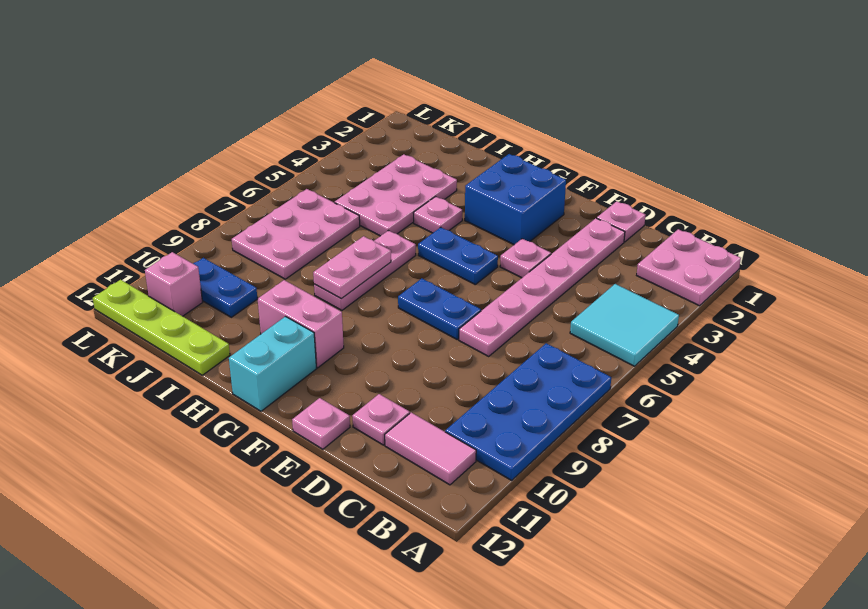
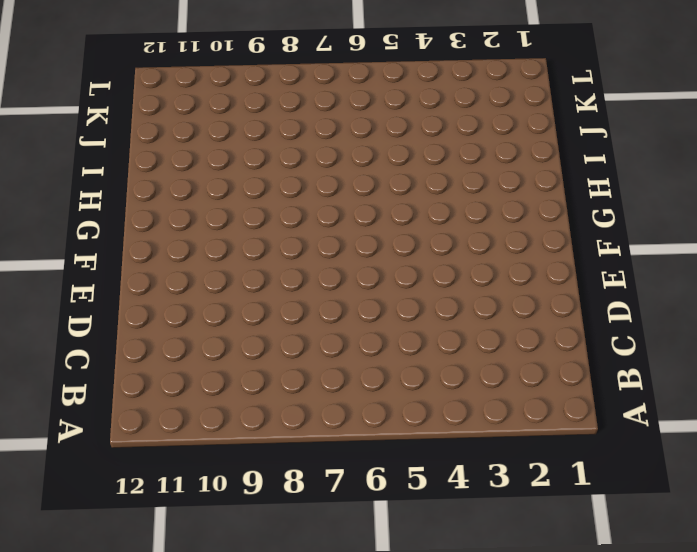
none -> pink plate A1:B2 level 1
none -> cyan tile A4:B5 level 1
none -> blue plate A7:B10 level 1

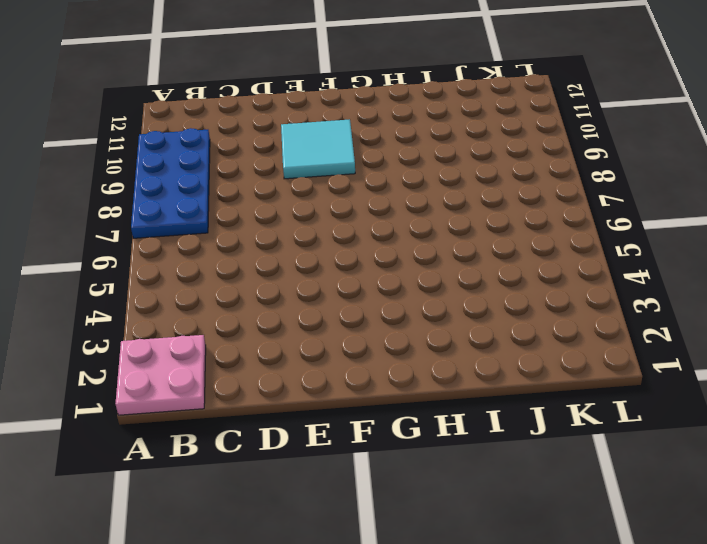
cyan tile E9:F10 level 1 -> cyan tile A4:B5 level 1
none -> pink tile B11:C11 level 1
none -> pink plate D1 level 1
none -> pink plate D2:D7 level 1

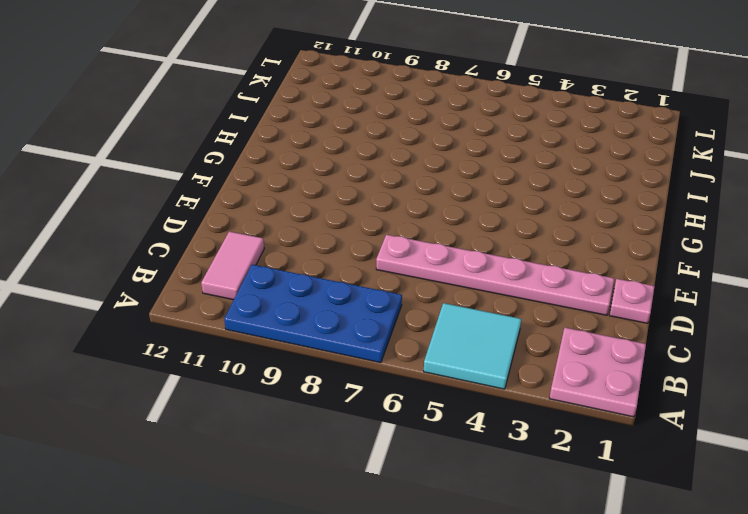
none -> pink plate D11 level 1
none -> pink plate E4 level 1
none -> blue plate E7:F7 level 1

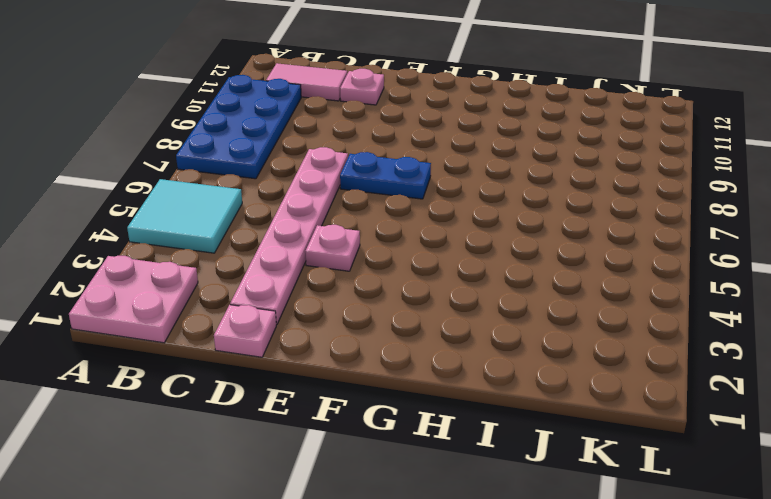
none -> pink plate E12 level 1
none -> blue brick F2:G3 level 1
none -> blue plate F5:G5 level 1

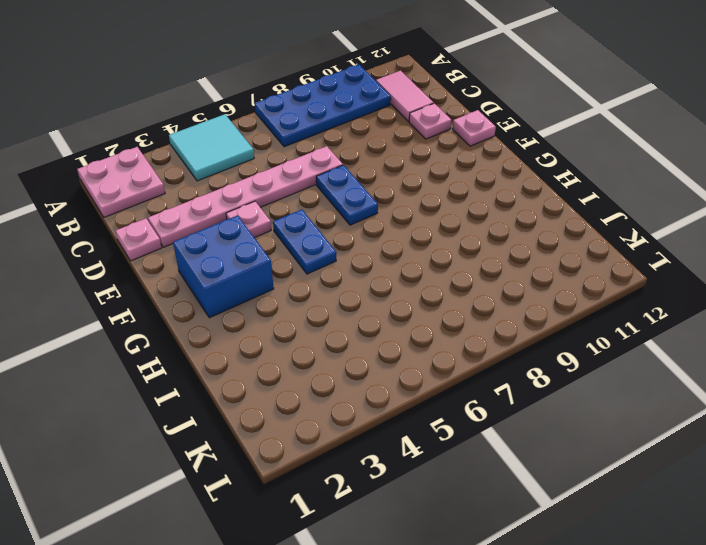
none -> pink brick G10:H10 level 1
none -> cyan brick G11:G12 level 1
none -> pink plate H4 level 1

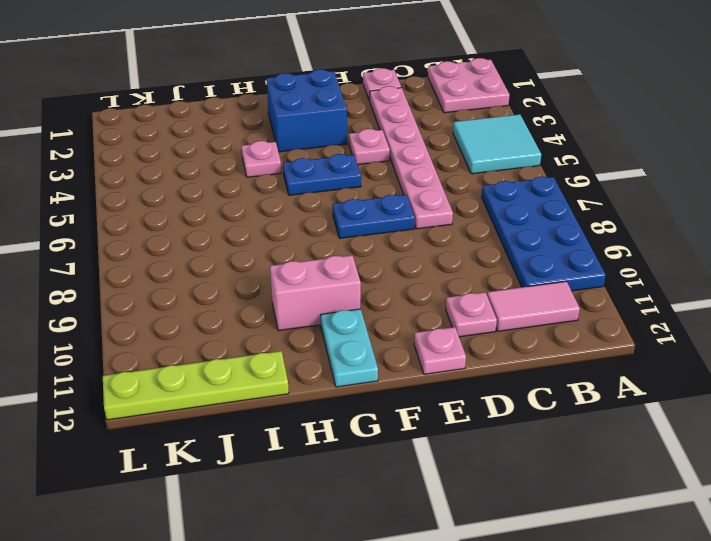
cyan plate G11:G12 level 1 -> cyan brick G11:G12 level 1
none -> pink plate H6:H8 level 1
none -> pink plate I3:J5 level 1
none -> pink plate J6:K8 level 1

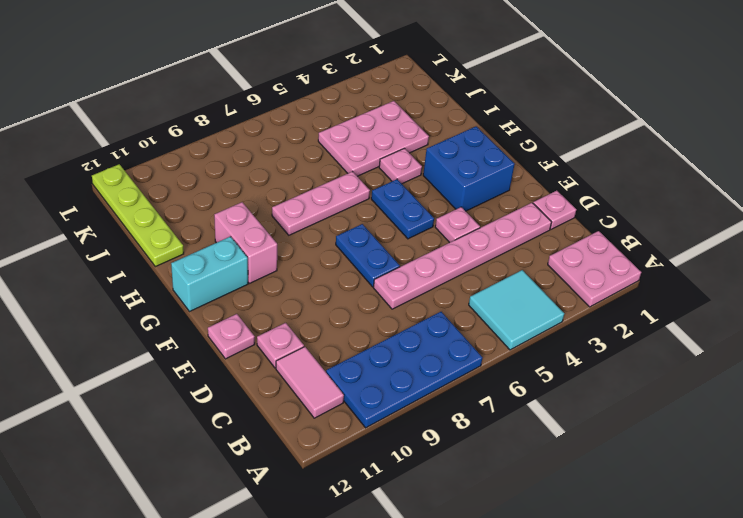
none -> pink plate J6:K8 level 1
none -> blue plate J10:K10 level 1
none -> pink brick K11 level 1

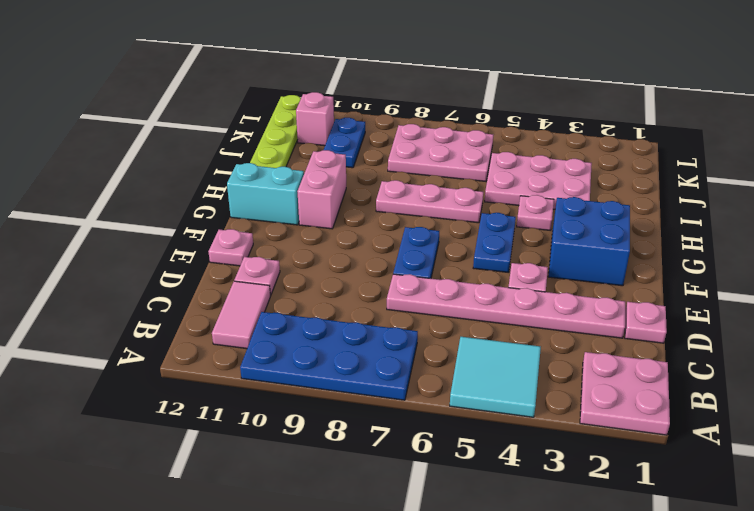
none -> pink plate H7:H8 level 2

